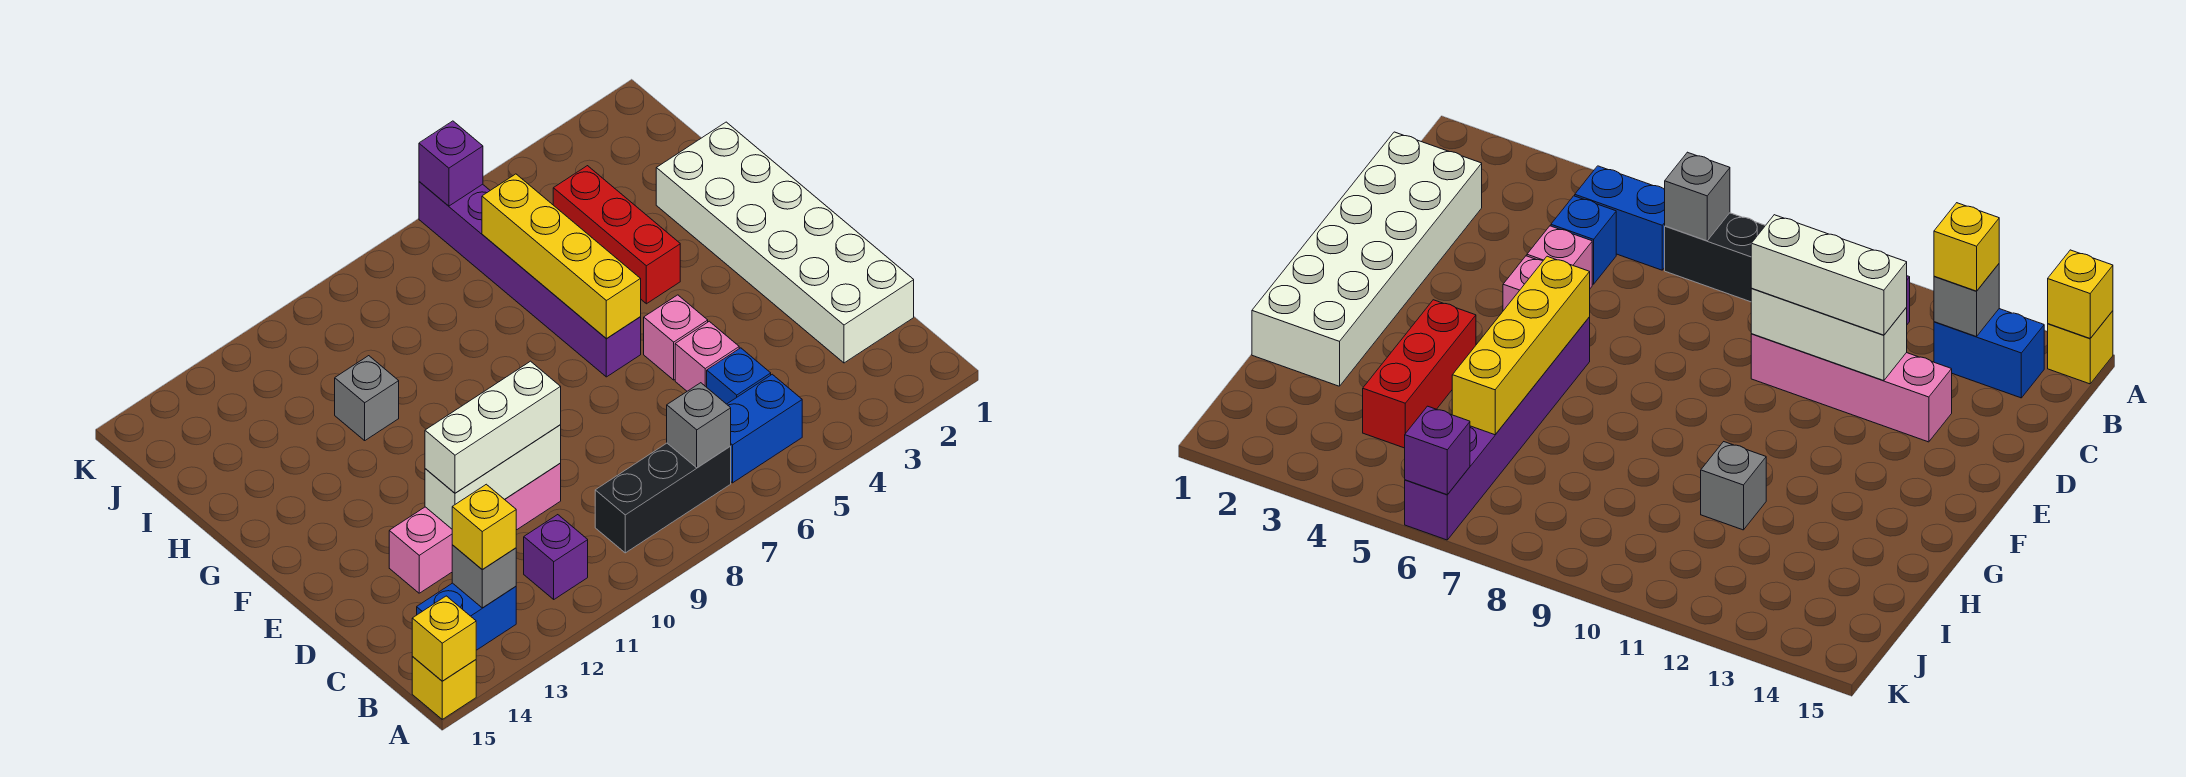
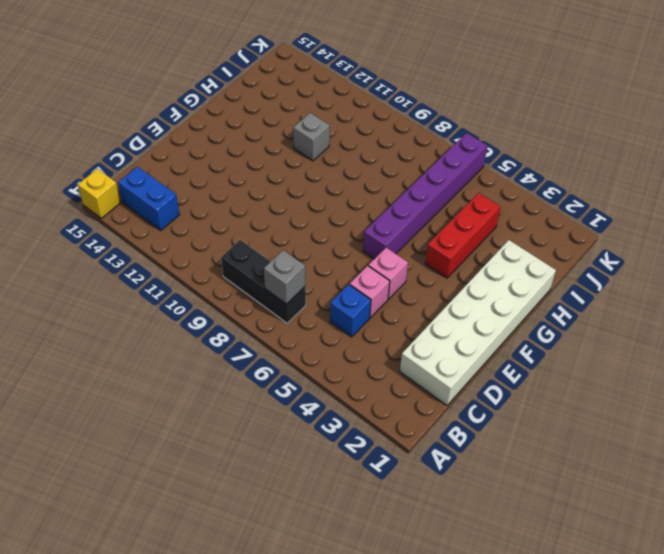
none -> blue brick B5:B6 level 1
none -> purple brick B11 level 1
none -> pink brick D10:D13 level 1

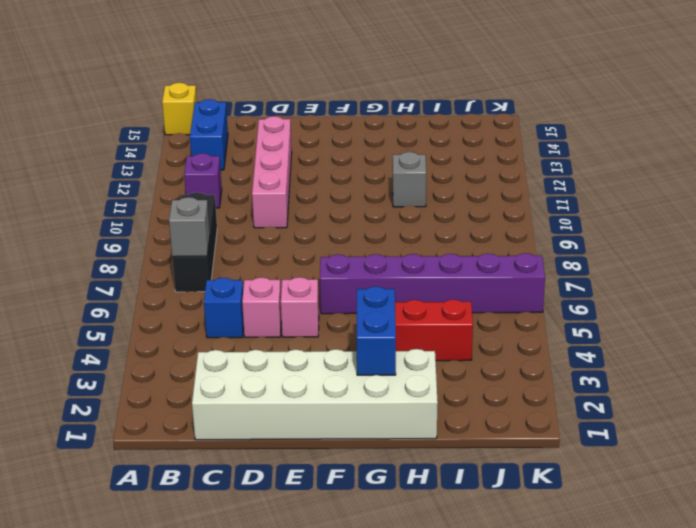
blue brick G2:G3 level 2 -> blue brick B5:B6 level 1
none -> yellow brick A15 level 2
none -> grey brick B13 level 2
none -> white brick D10:D12 level 2

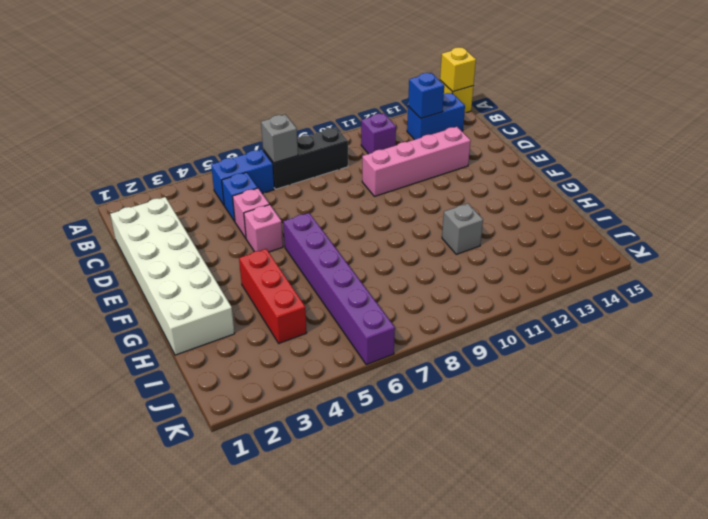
blue brick B13 level 2 -> grey brick B13 level 2
none -> white brick D10:D12 level 2
none -> yellow brick F6:I6 level 2
none -> purple brick K6 level 2

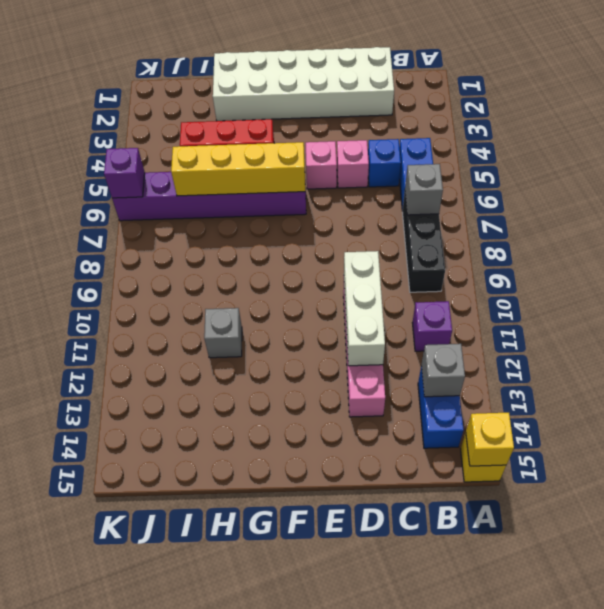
none -> yellow brick B13 level 3
none -> white brick D10:D12 level 3

